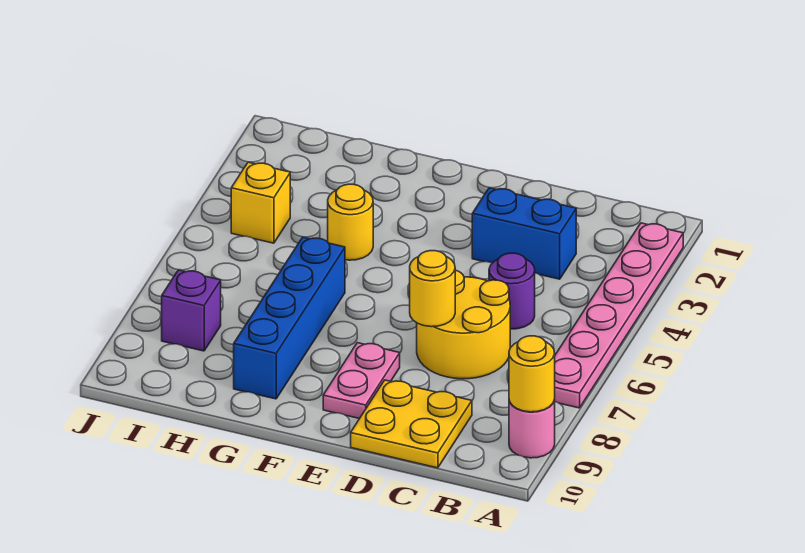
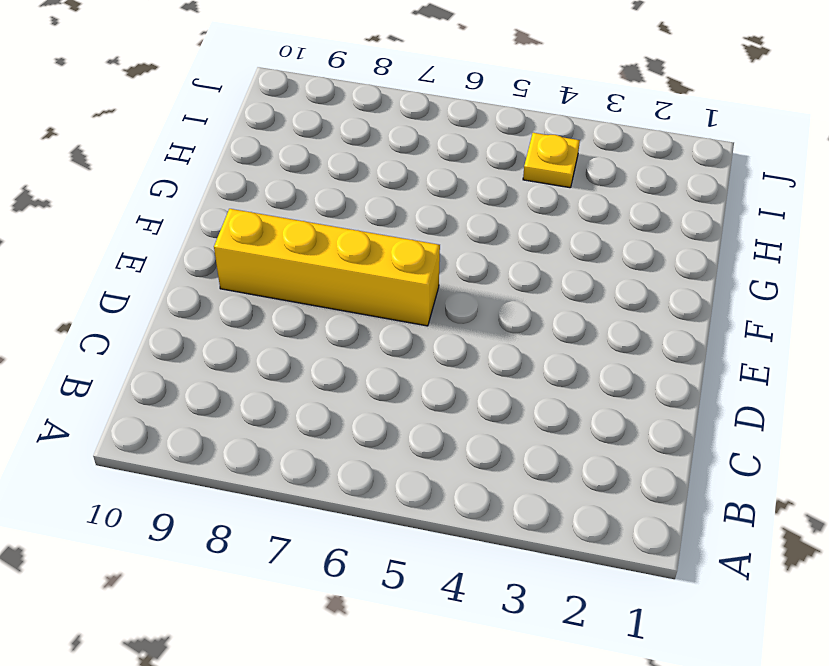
yellow brick E6:E9 level 1 -> pink plate E8:E9 level 1
yellow plate I4 level 1 -> yellow brick I4 level 1
none -> pink plate A2:A7 level 1
none -> pink round brick A9 level 1
none -> blue brick C3:D3 level 1

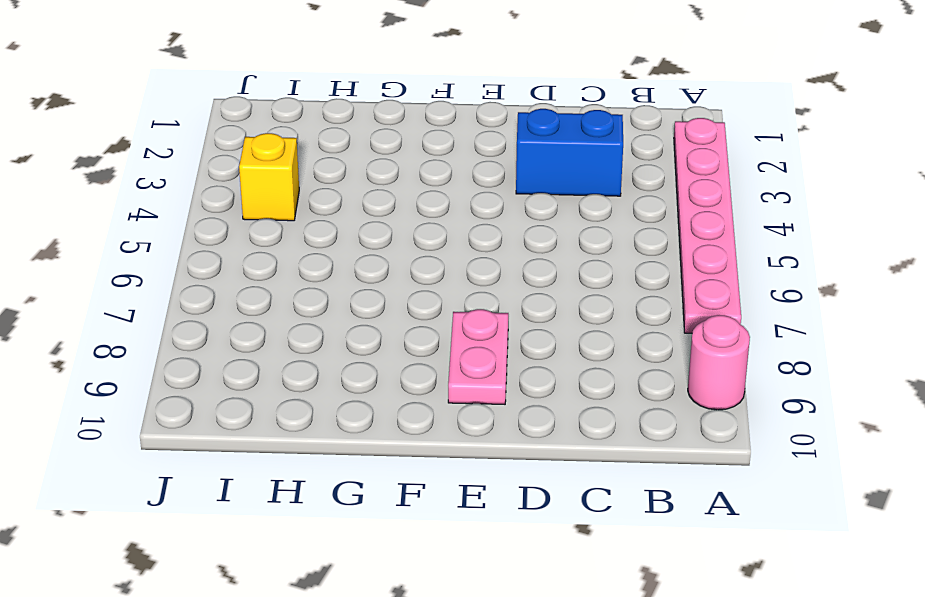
none -> purple round brick C5 level 1
none -> yellow round brick C6:D7 level 1
none -> yellow plate C9:D10 level 1

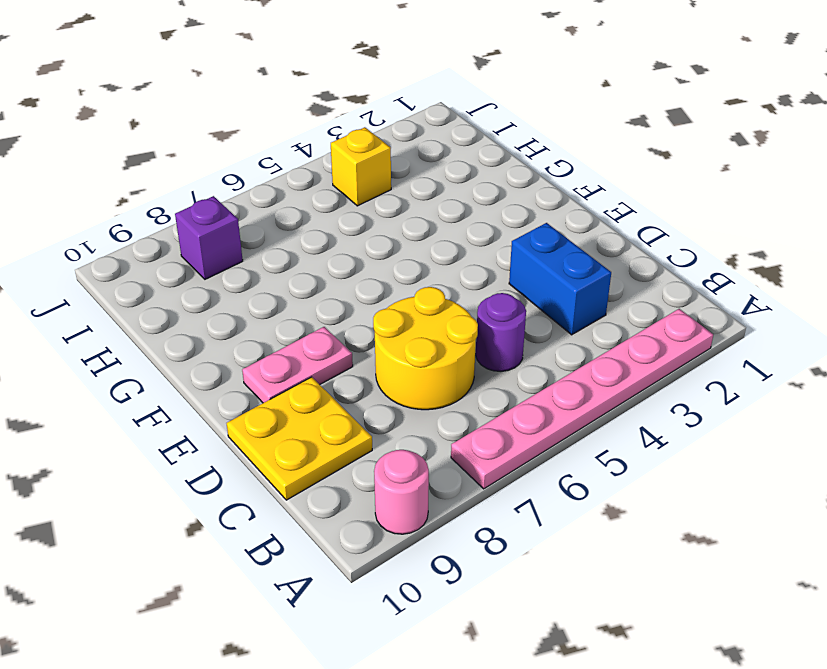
none -> yellow round brick G4 level 1
none -> blue brick G6:G9 level 1
none -> yellow round brick A9 level 2

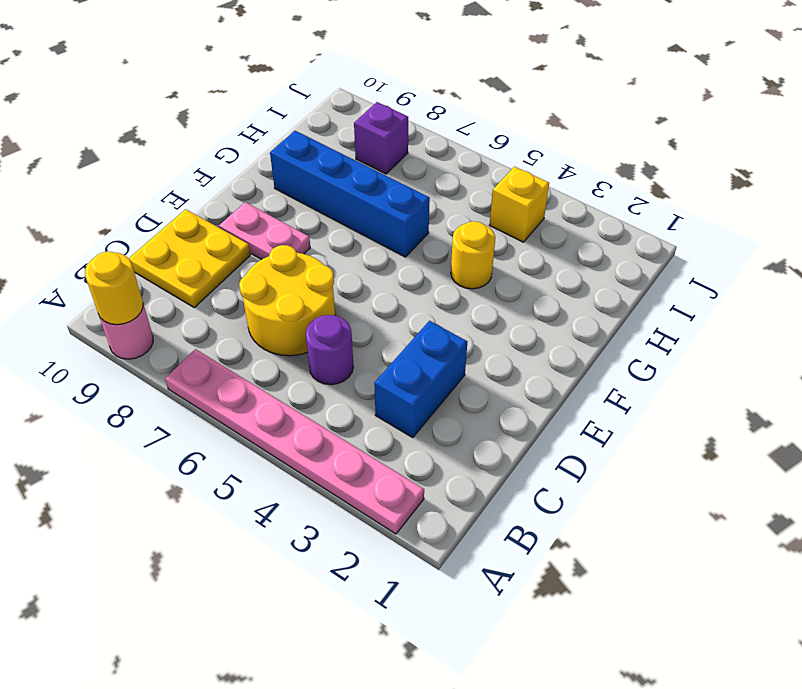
none -> yellow round brick D7 level 2

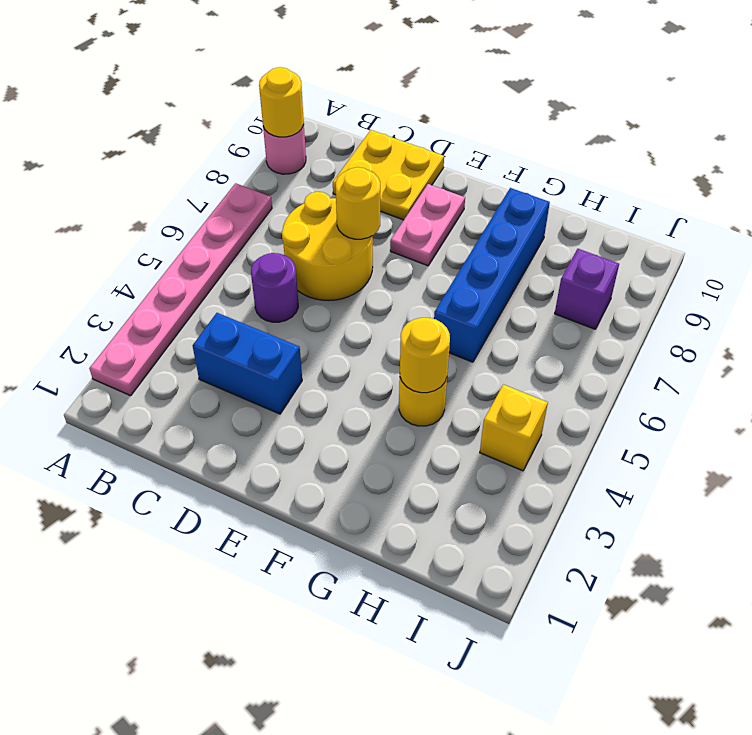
yellow round brick G4 level 2 -> none

